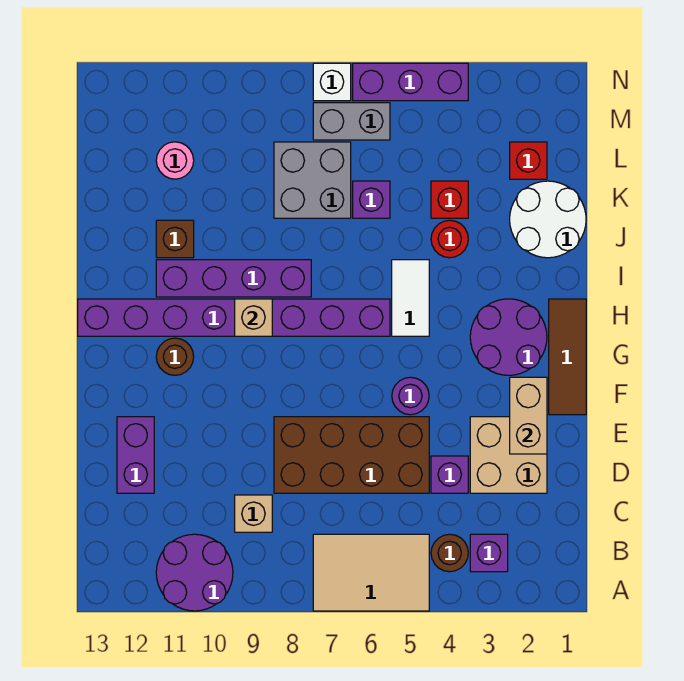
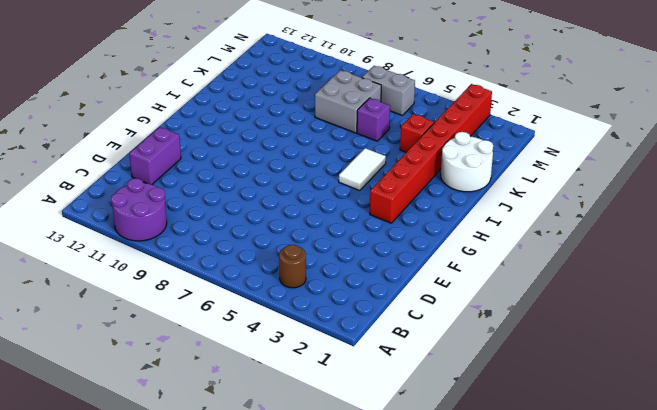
red brick G3:N3 level 1 -> purple round brick G2:H3 level 1
none -> tan tile A5:B7 level 1
none -> purple brick B3 level 1
none -> tan brick C9 level 1

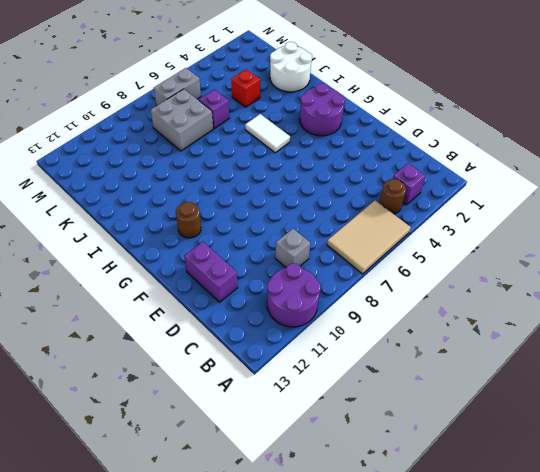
grey brick C9 level 1 -> tan brick C9 level 1
none -> tan brick D2:E3 level 1
none -> purple brick D4 level 1
none -> brown brick D5:E8 level 1

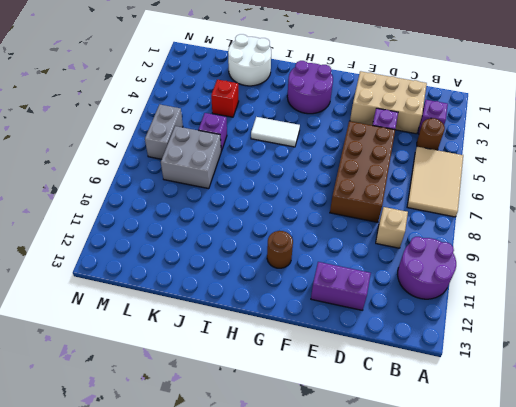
tan brick C2:E3 level 1 -> tan brick D2:E3 level 1
none -> brown tile F1:H1 level 1
none -> purple round brick F5 level 1
none -> purple brick H6:H13 level 1

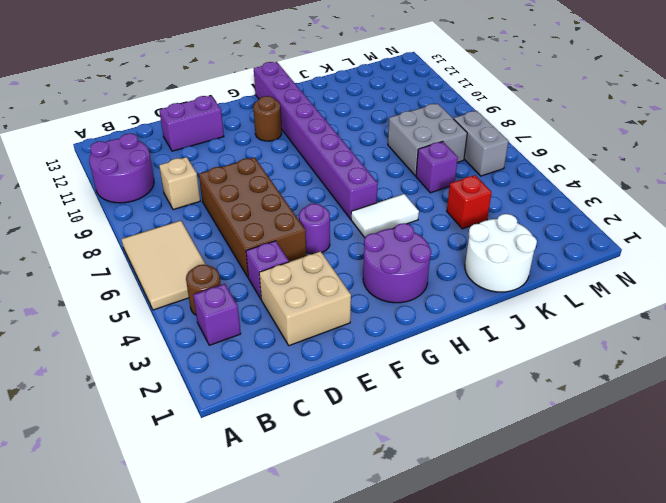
none -> brown tile F1:H1 level 1
none -> purple brick I8:I11 level 1
none -> red round brick J4 level 1

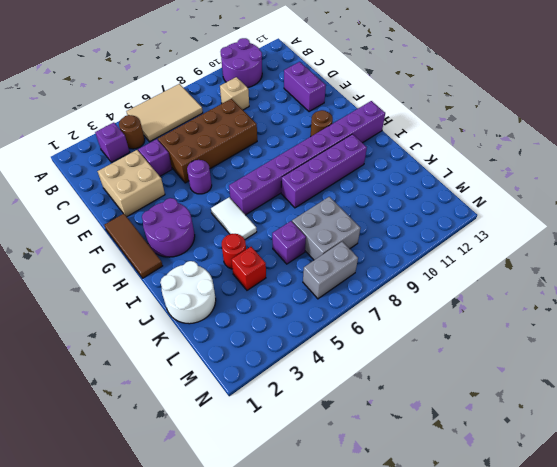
none -> brown brick J11 level 1
none -> red brick L2 level 1
none -> pink round brick L11 level 1

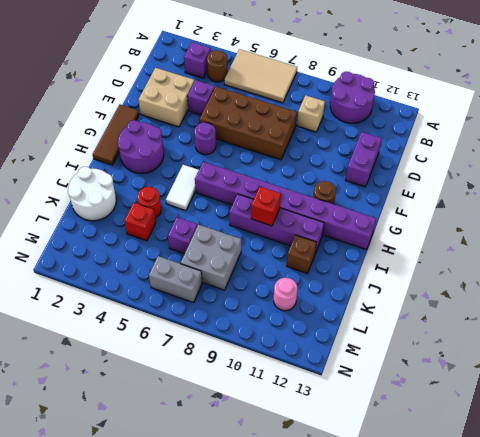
red brick I9 level 2 -> red brick L2 level 1
none -> purple brick N4:N6 level 1
none -> white brick N7 level 1
none -> tan brick E2:F2 level 2

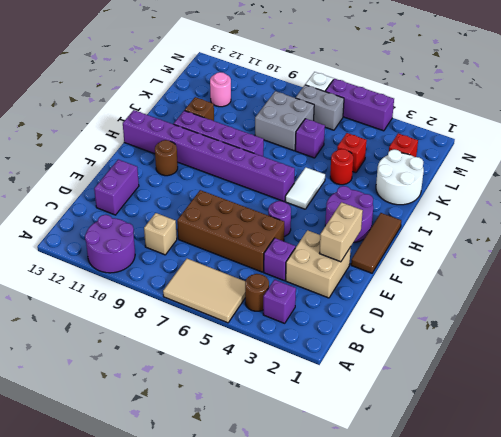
none -> tan brick H9 level 2

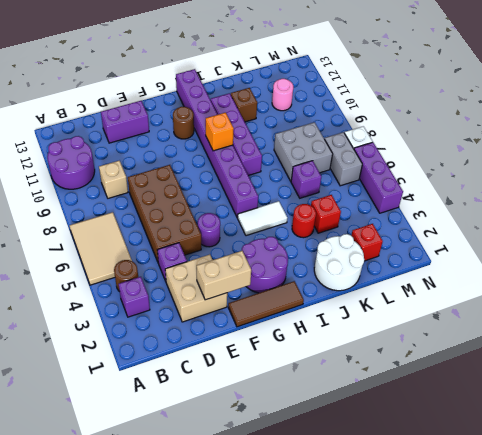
orange brick H9 level 2 -> tan brick H9 level 2

